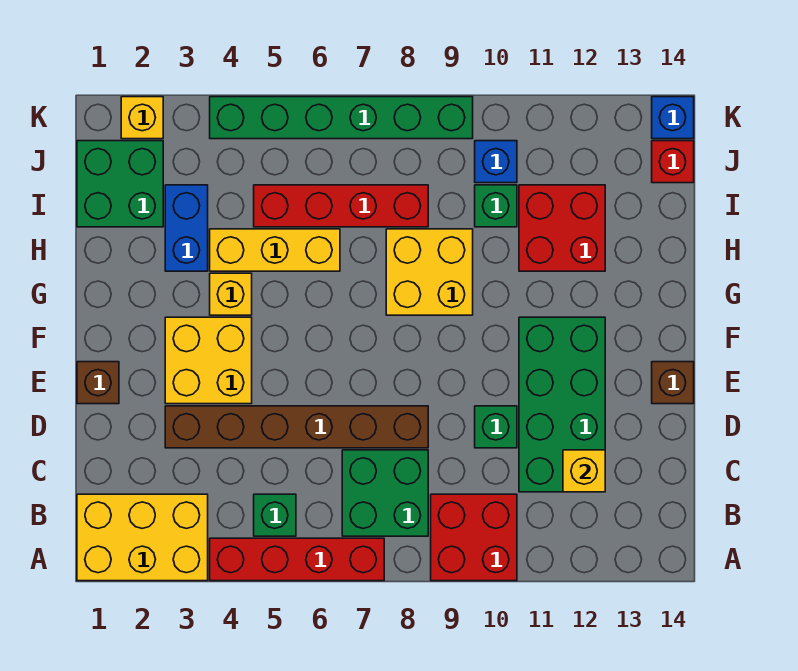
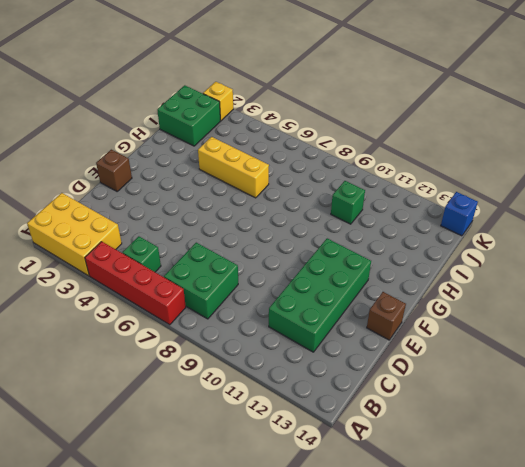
none -> red brick A9:B10 level 1
none -> brown brick D3:D8 level 1
none -> green brick D10 level 1

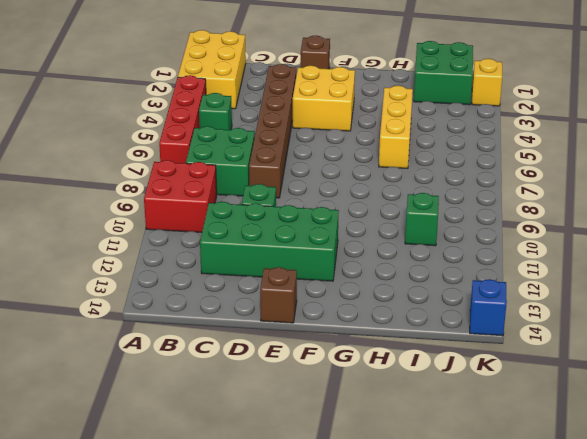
none -> yellow brick G4 level 1
none -> yellow brick G8:H9 level 1
none -> blue brick H3:I3 level 1

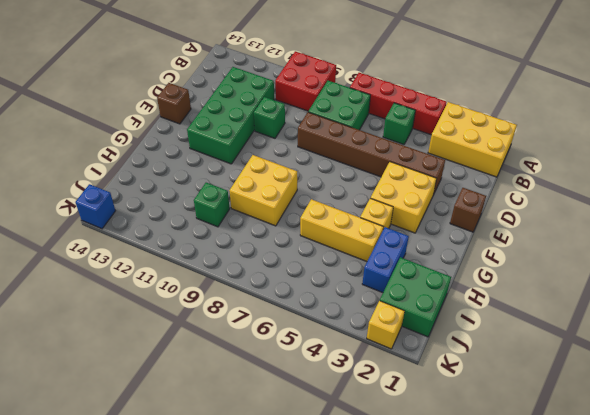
none -> red brick H11:I12 level 1
none -> red brick I5:I8 level 1
none -> blue brick J10 level 1

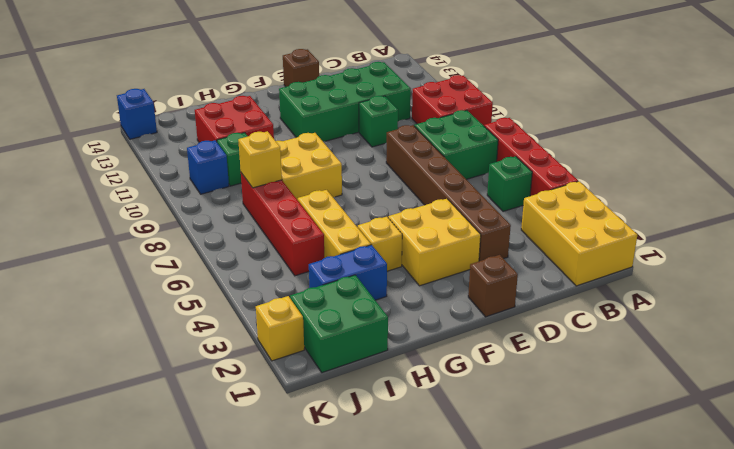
yellow brick I8 level 2 -> yellow brick C12 level 2
none -> red brick J14 level 1
none -> green brick K4:K9 level 1

